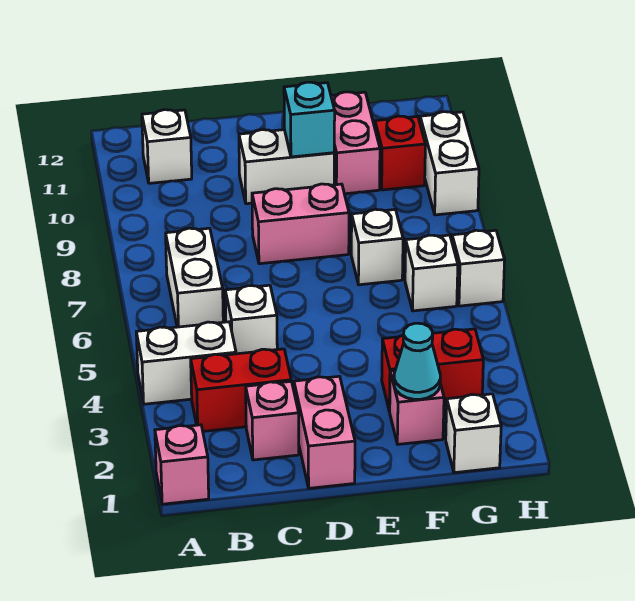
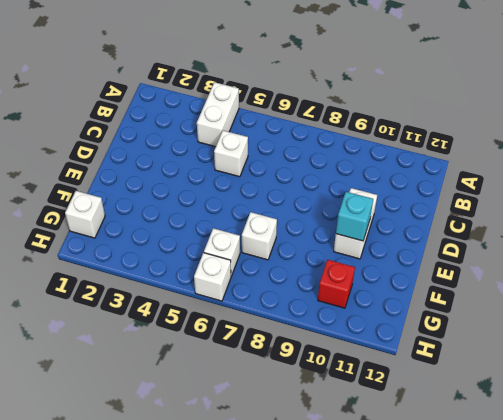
none -> pink brick A1 level 1
none -> red brick B3:C3 level 1
none -> white brick B6:B7 level 1

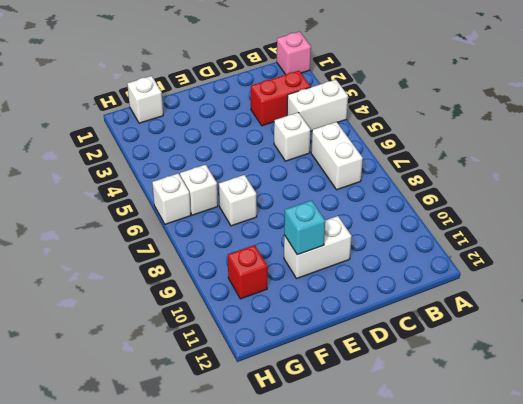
none -> white brick B11 level 1
none -> pink brick C2 level 1
none -> pink brick D1:D2 level 1

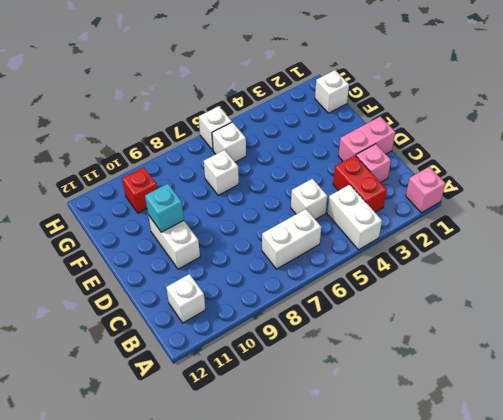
none -> pink brick D8:E8 level 1
none -> pink brick F2 level 1
none -> red brick F3:G3 level 1

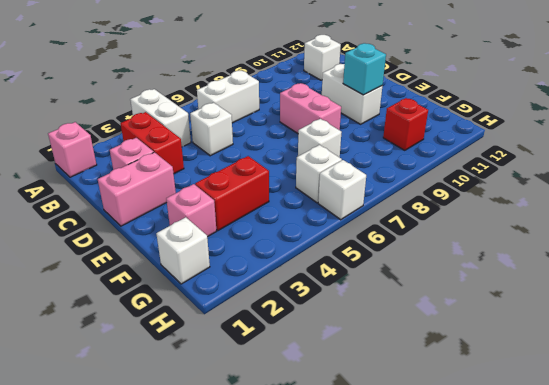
red brick F3:F4 level 1 -> red brick F3:G3 level 1
none -> pink brick F10:F11 level 1
none -> white brick H9:H10 level 1
none -> cyan cone F2 level 2

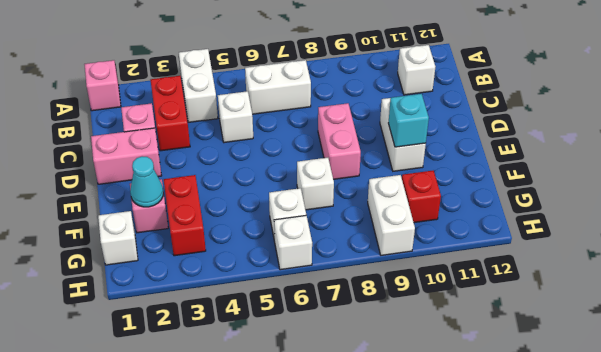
white brick G9:H9 level 1 -> white brick H9:H10 level 1
none -> pink brick F10:F11 level 1

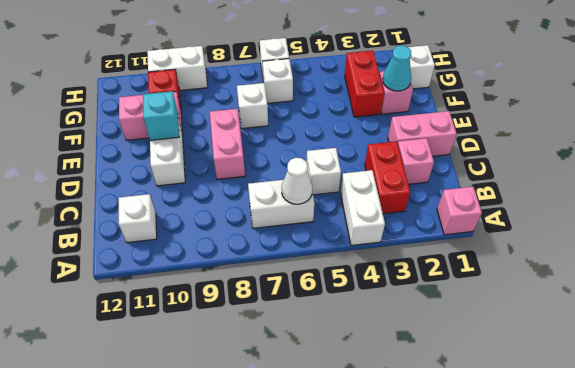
white cone B6 level 2 -> none

